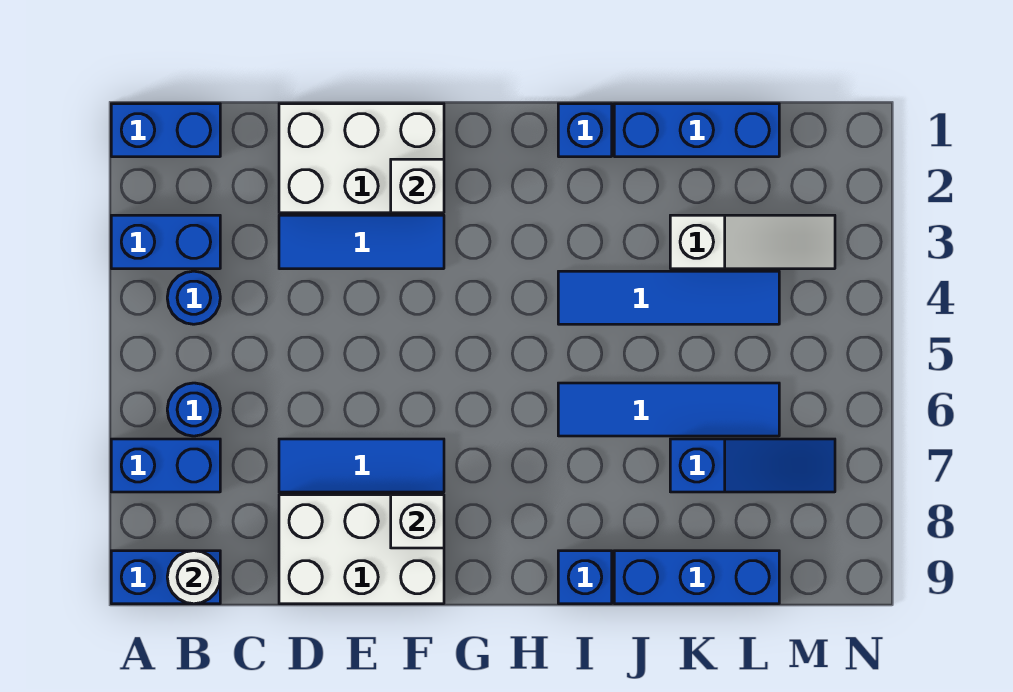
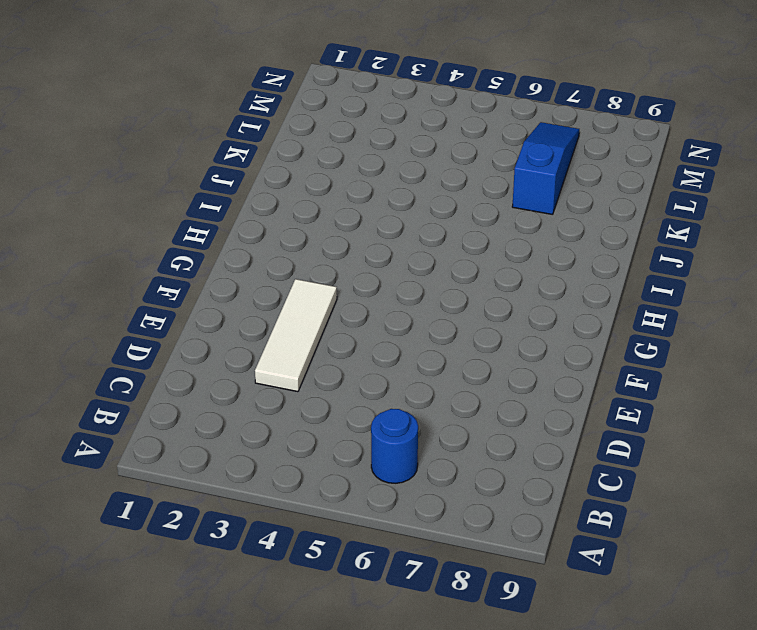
white tile D3:F3 level 1 -> blue tile D3:F3 level 1
none -> blue brick A1:B1 level 1
none -> blue brick A3:B3 level 1
none -> blue brick A7:B7 level 1

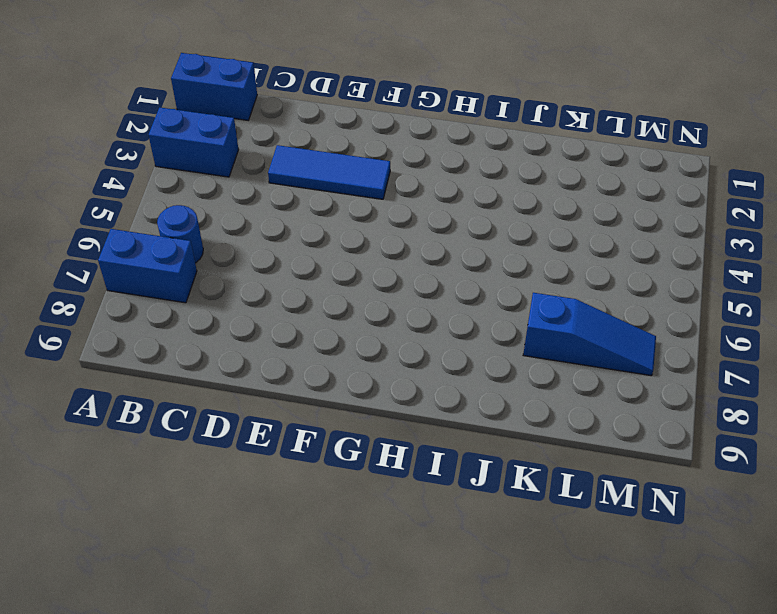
none -> blue brick A9:B9 level 1
none -> blue round brick B4 level 1
none -> white brick D1:F2 level 1

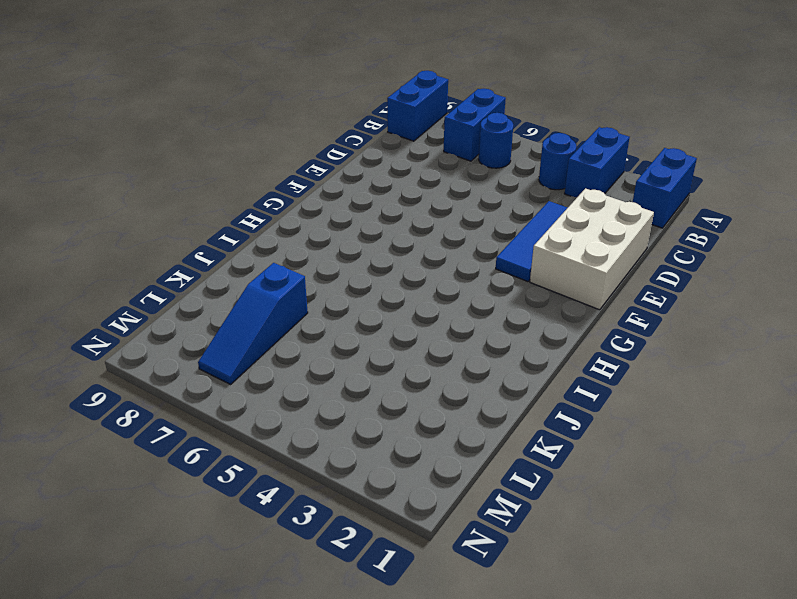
none -> blue tile D7:F7 level 1
none -> white brick D8:F9 level 1
none -> blue brick I1 level 1

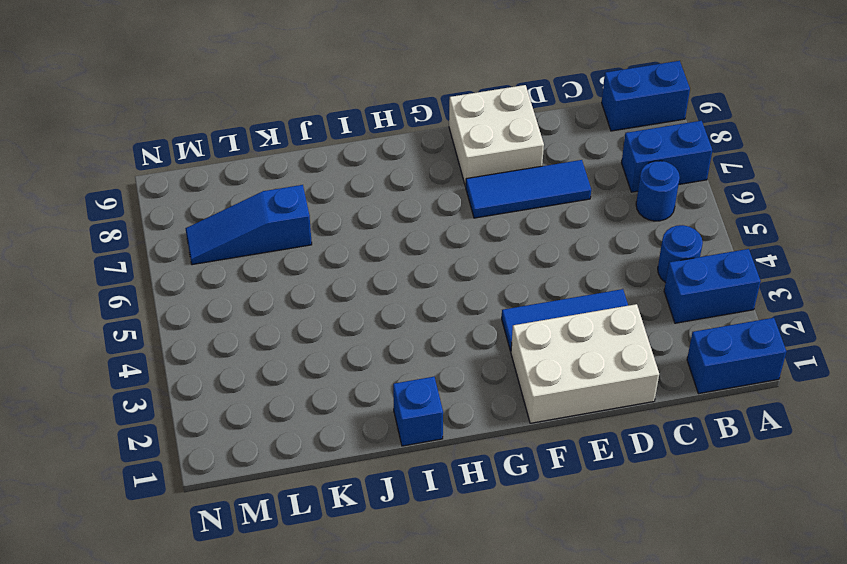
white brick E8:F9 level 1 -> white brick D8:F9 level 1
none -> blue tile I4:L4 level 1
none -> blue tile I6:L6 level 1
none -> blue brick I9 level 1

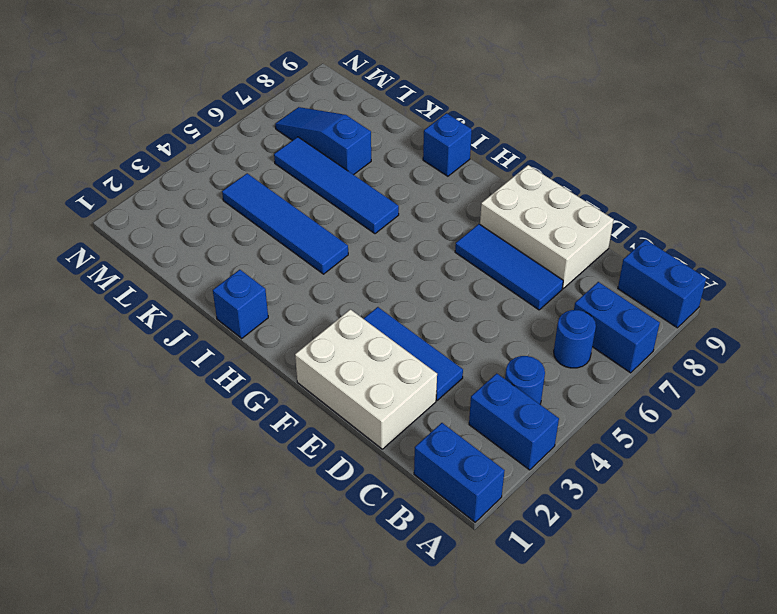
none -> blue brick J1:L1 level 1
none -> blue brick J9:L9 level 1
none -> white slope K3:M3 level 1 top K

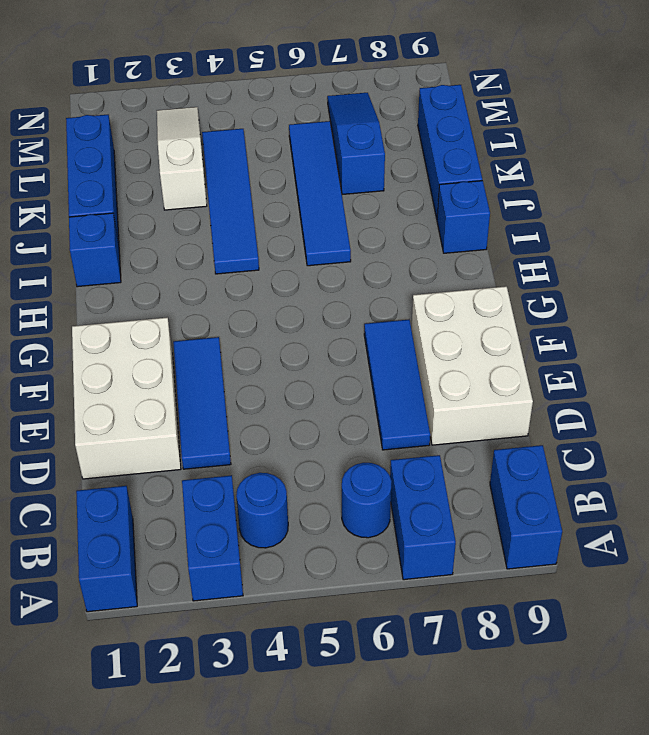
none -> white round brick B9 level 2
none -> white brick F2 level 2
none -> white brick F8 level 2

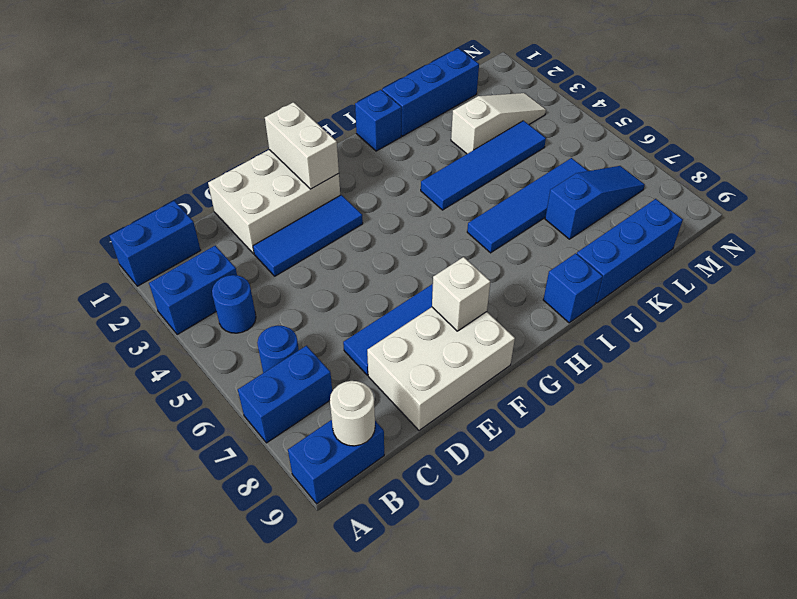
white brick F1:F2 level 2 -> white brick F2 level 2

